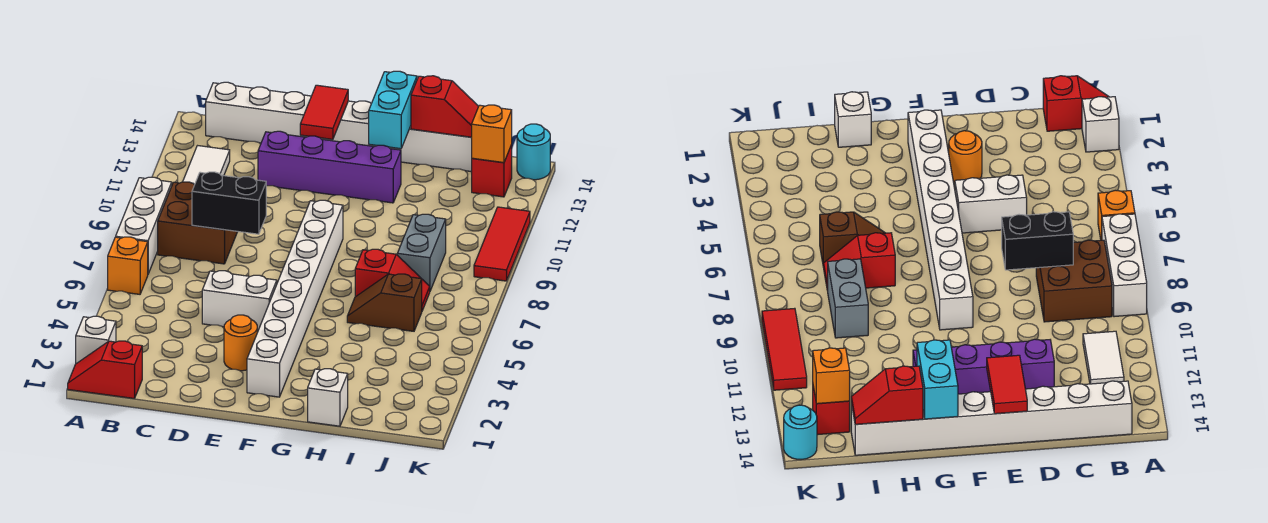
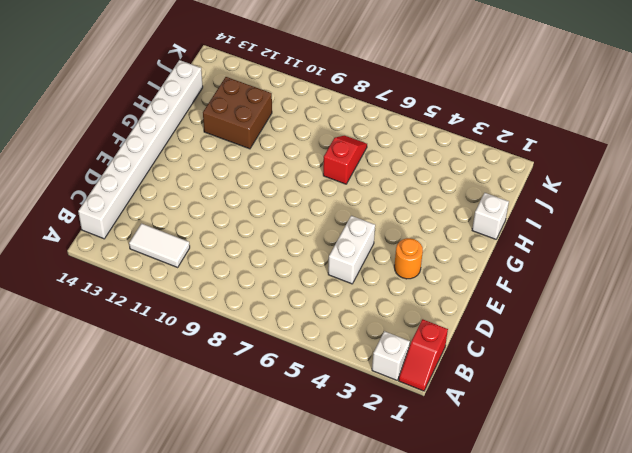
brown brick H11:I12 level 1 -> brown brick B8:C9 level 1
none -> orange brick A6 level 1
none -> white brick A7:A9 level 1
none -> purple brick D12:G12 level 1

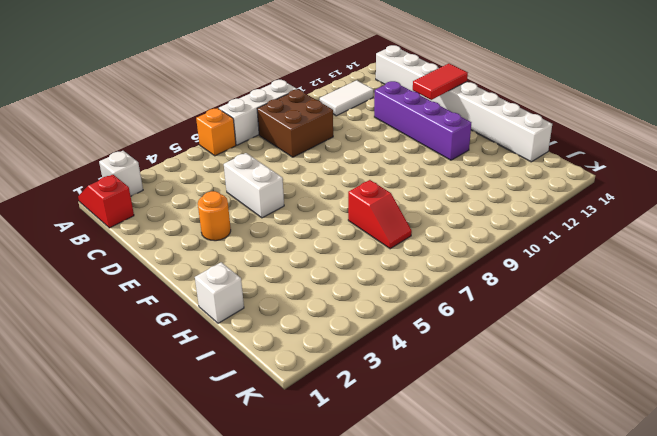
none -> white brick F2:F9 level 1
none -> brown slope H6:I6 level 1 top I
none -> grey brick I8:I9 level 1

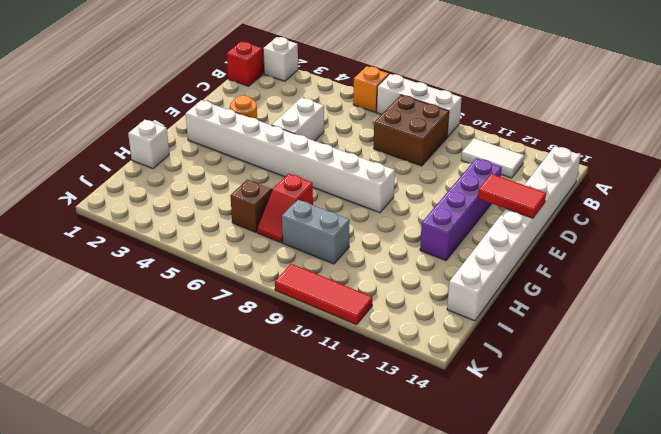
none -> red brick J13 level 1
none -> cyan round brick K14 level 1
none -> black brick C8:D8 level 2

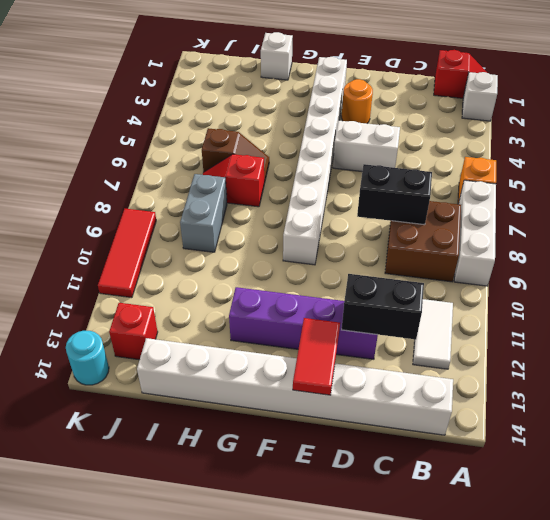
black brick C12:D12 level 2 -> none
none -> cyan brick G13:G14 level 2
none -> red slope H14:I14 level 2 top H
none -> orange brick J13 level 2

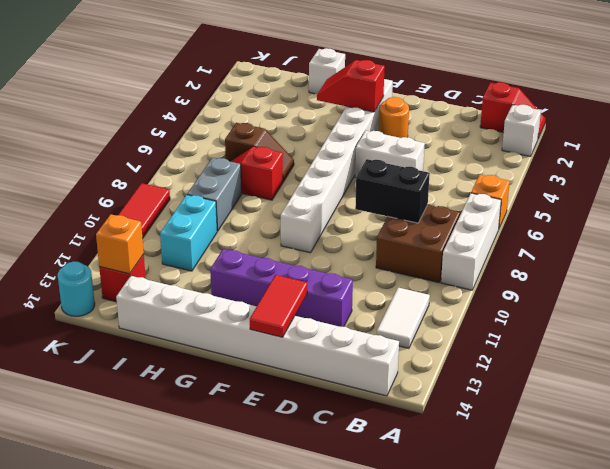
red slope F3:G3 level 2 top F -> red slope H14:I14 level 2 top H
cyan brick I10:I11 level 1 -> cyan brick G13:G14 level 2

